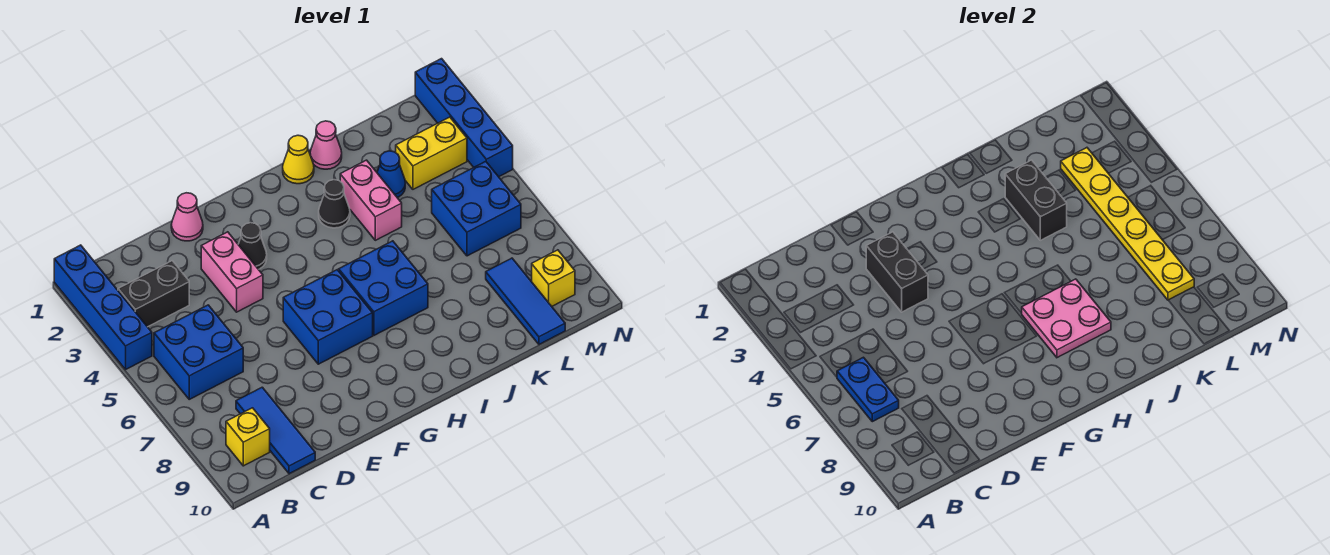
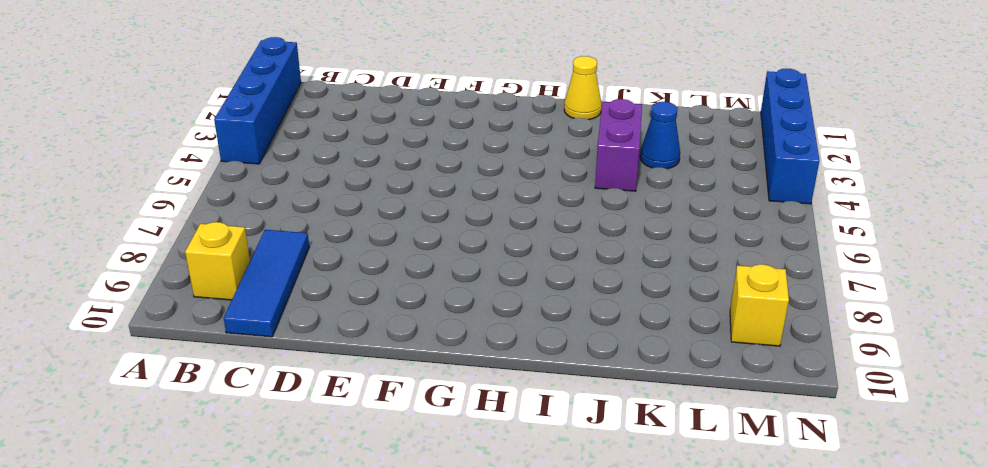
purple brick J3:J4 level 1 -> pink brick J3:J4 level 1
none -> black brick B3:C3 level 1
none -> blue brick B5:C6 level 1
none -> pink cone E1 level 1

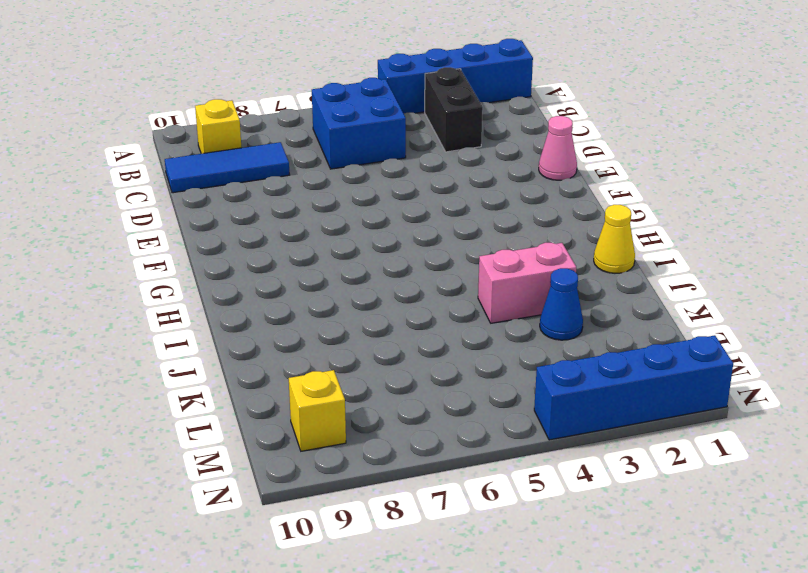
none -> pink brick E3:E4 level 1
none -> black cone F3 level 1
none -> blue brick F6:G7 level 1

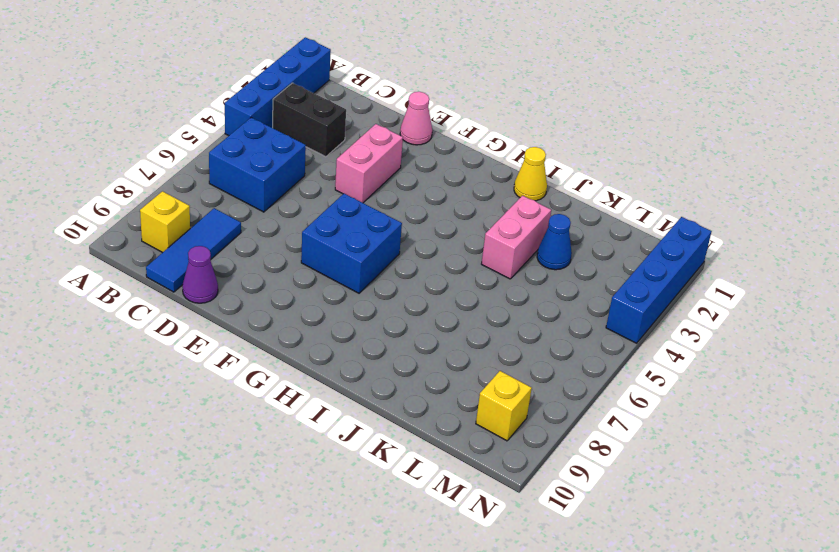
purple cone D10 level 1 -> none
none -> black cone F3 level 1
none -> blue brick H6:I7 level 1
none -> black cone I3 level 1

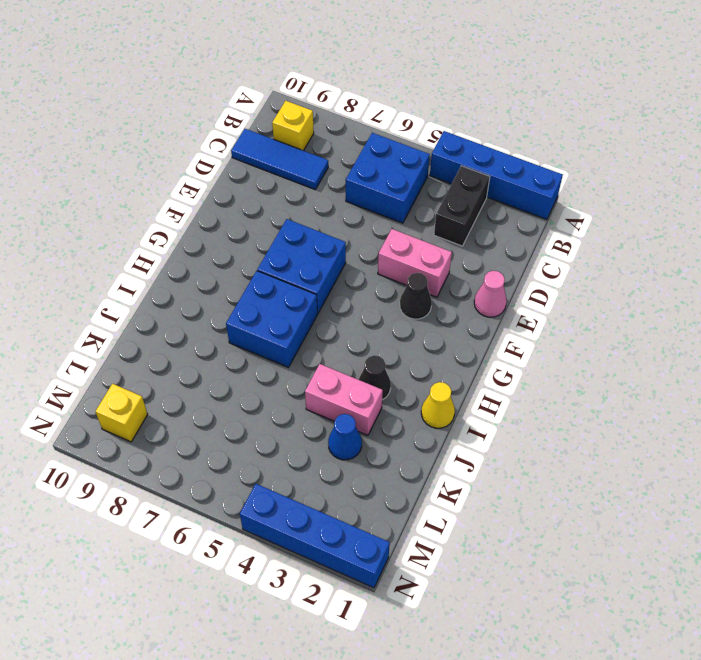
none -> pink cone J1 level 1
none -> yellow brick L3:M3 level 1
none -> blue brick L5:M6 level 1

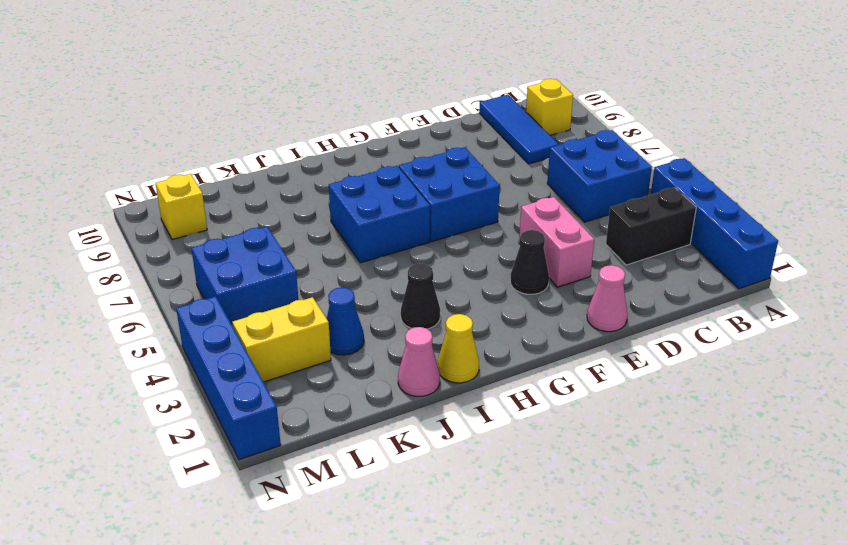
none -> pink brick J3:J4 level 1
none -> blue tile L8:L10 level 1
none -> blue plate B6:B7 level 2

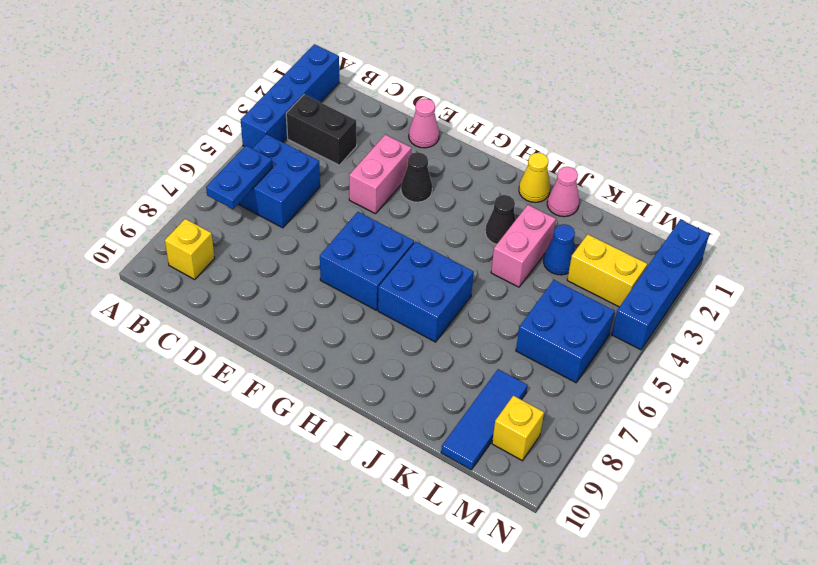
none -> blue tile C8:C10 level 1
none -> black brick E3:E4 level 2
none -> pink plate H7:I8 level 2

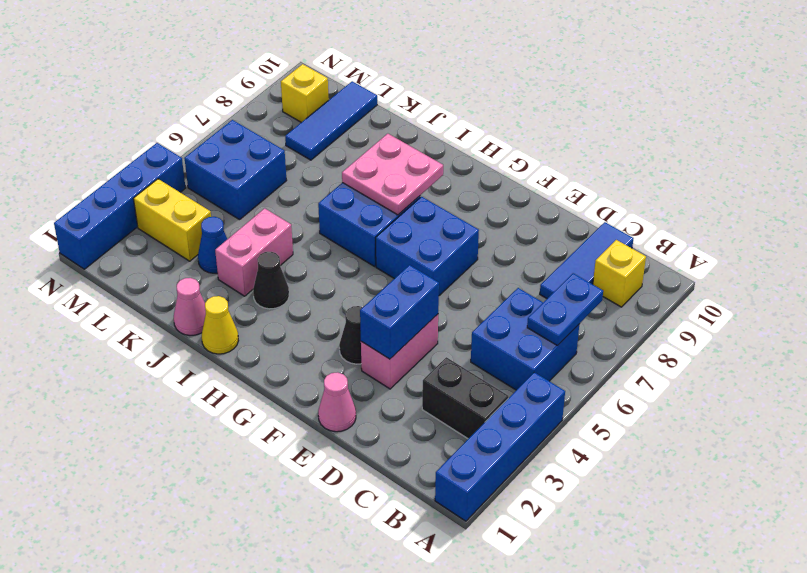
blue brick E3:E4 level 2 -> black brick E3:E4 level 2
none -> black brick J3:J4 level 2
none -> yellow plate L3:L8 level 2

